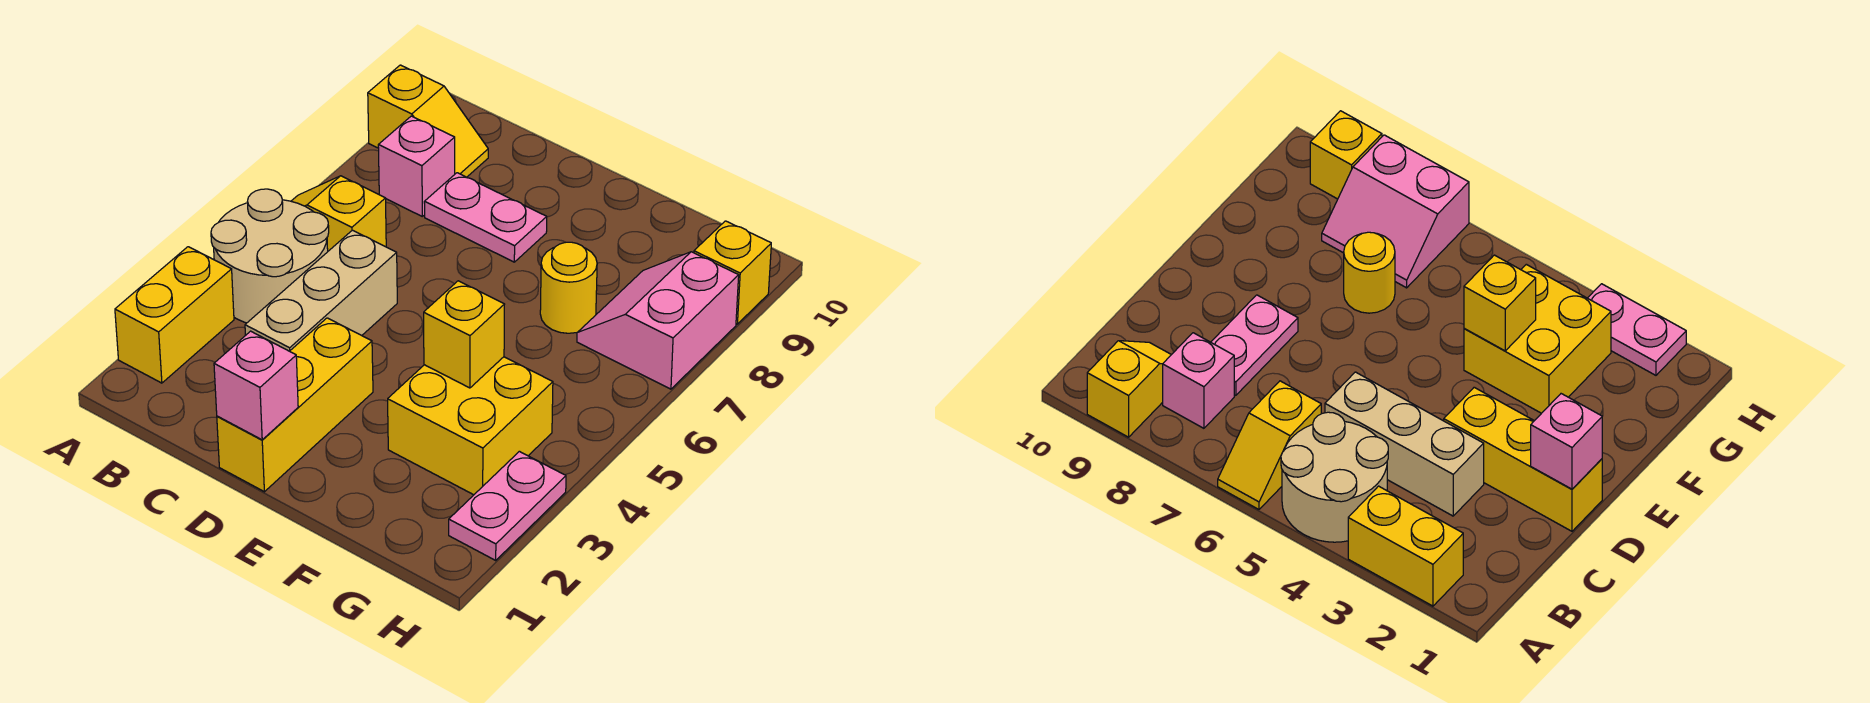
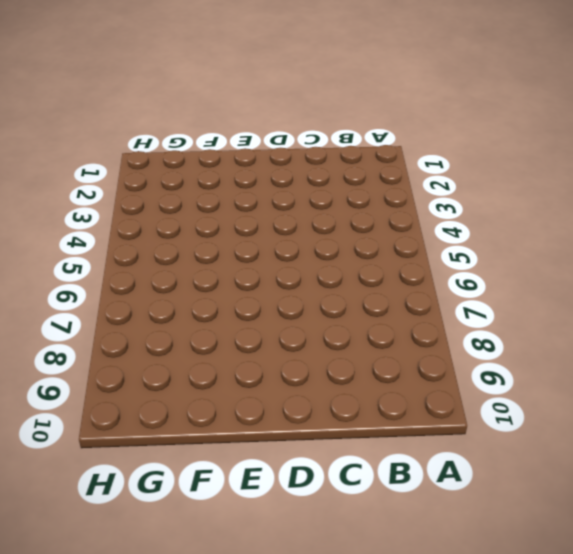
none -> yellow brick A2:A3 level 1
none -> tan round brick A4:B5 level 1
none -> yellow slope A6:B6 level 1 top B

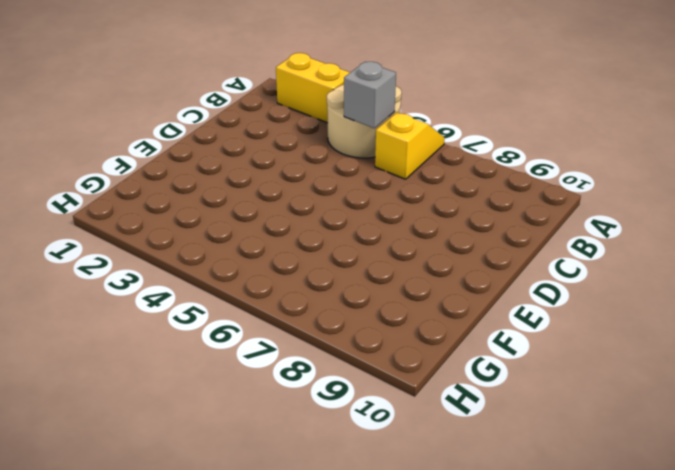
grey brick B5 level 2 -> none
none -> yellow slope A9:B9 level 1 top A
none -> pink brick B8 level 1
none -> tan brick C3:C5 level 1

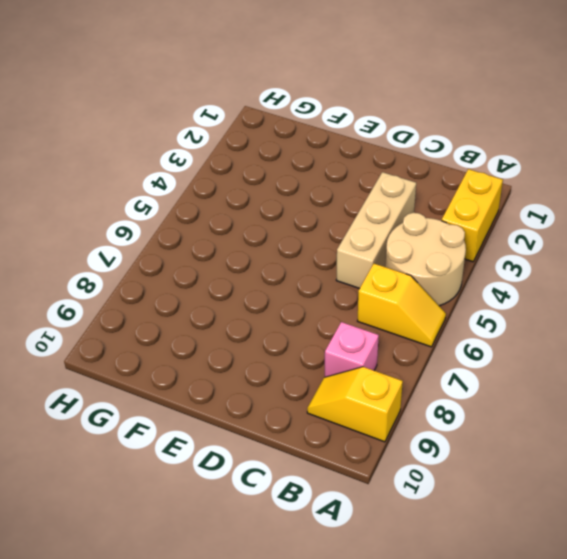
none -> pink plate C8:D8 level 1
none -> yellow brick D1:D3 level 1
none -> yellow brick F3:G4 level 1

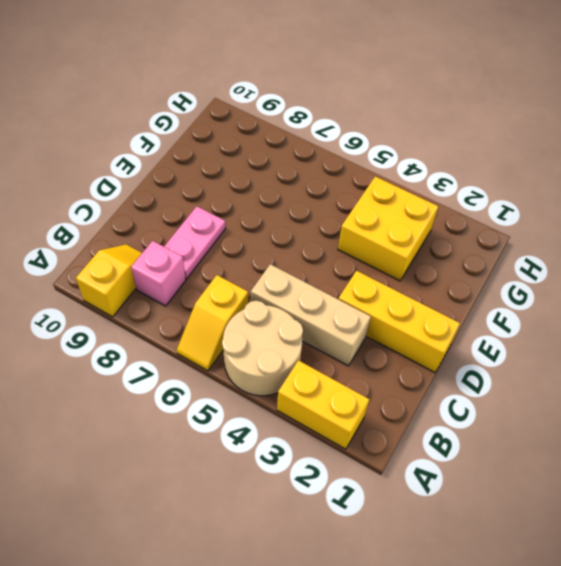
none -> yellow round brick F7 level 1
none -> pink slope G7:H8 level 1 top H
none -> pink plate H2:H3 level 1

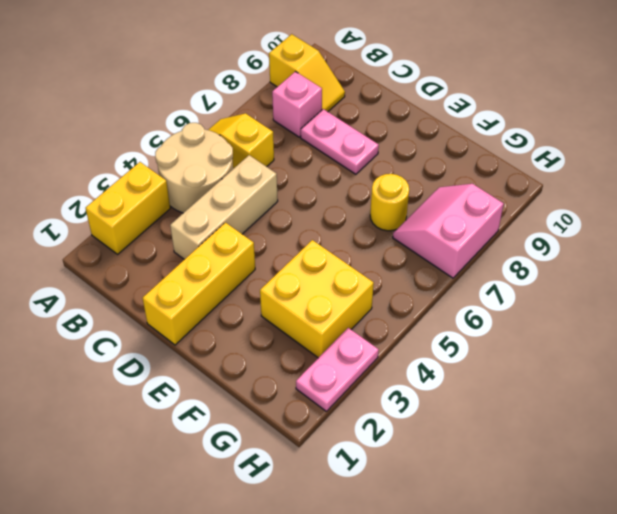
none -> yellow brick H9 level 1
none -> pink brick D1 level 2
none -> yellow brick F4 level 2

